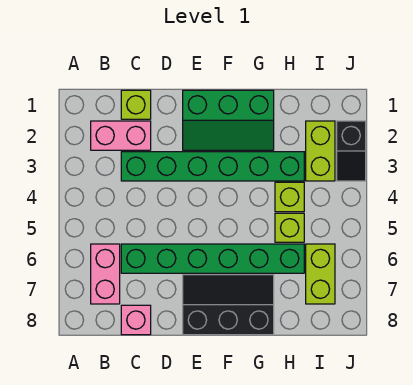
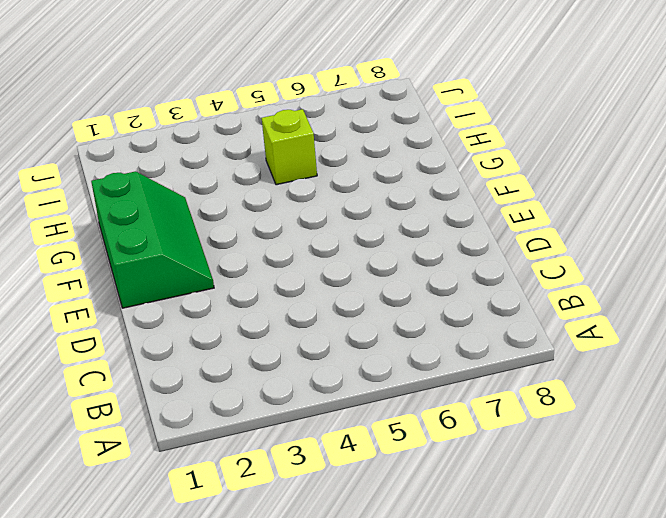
none -> pink brick B2:C2 level 1
none -> pink brick B6:B7 level 1
none -> lime brick C1 level 1

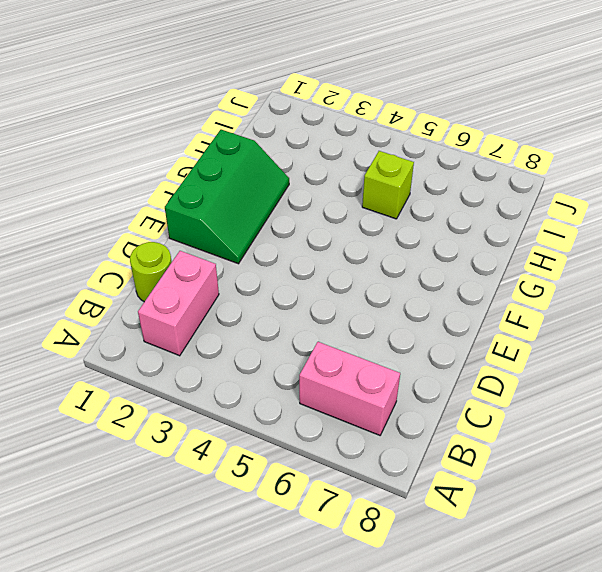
lime round brick C1 level 1 -> lime brick C1 level 1
none -> green brick C3:H3 level 1
none -> green brick C6:H6 level 1
none -> pink brick C8 level 1

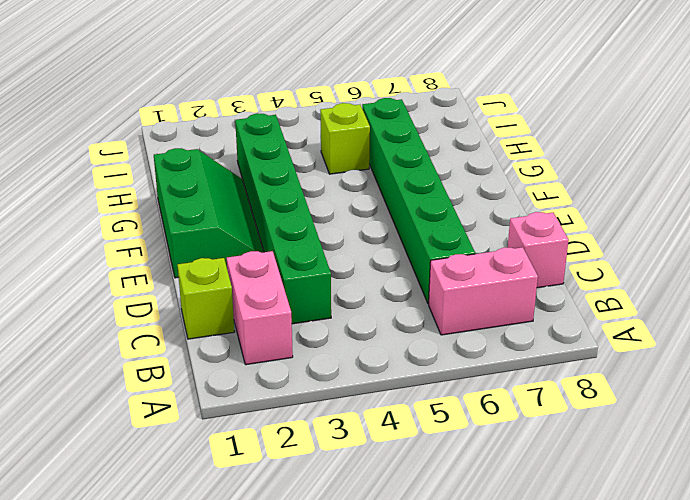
none -> black slope E7:G8 level 1 top 8
none -> lime brick H4 level 1
none -> lime brick I2:I3 level 1

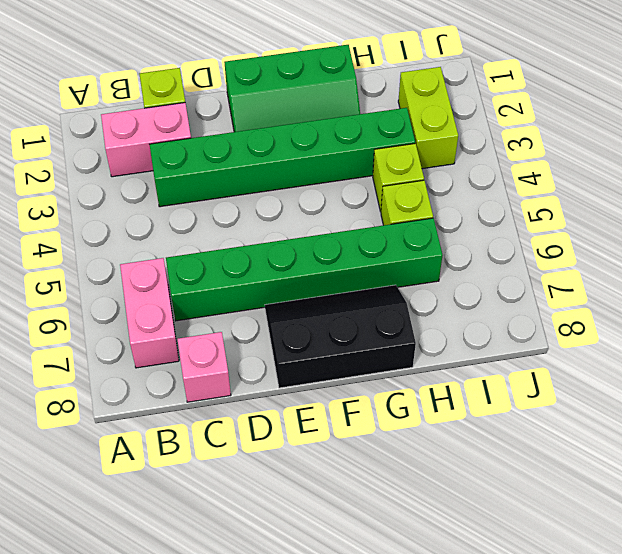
none -> lime brick I6:I7 level 1
none -> black slope J2:J3 level 1 top 2

